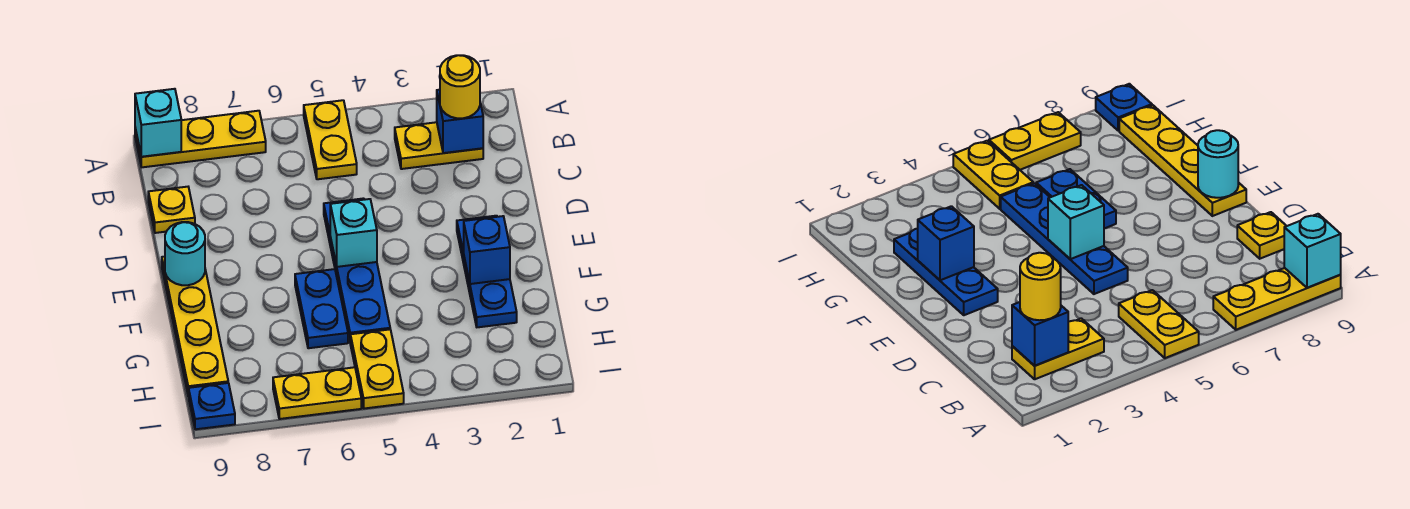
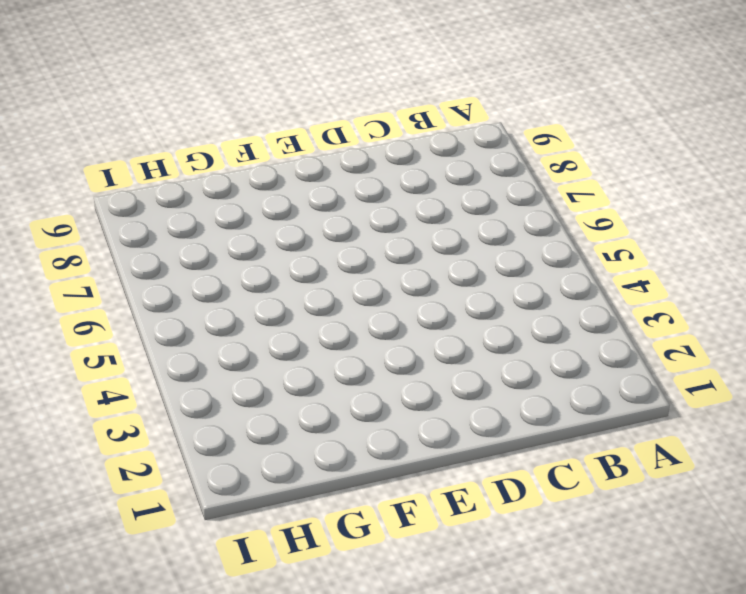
none -> yellow plate A5:B5 level 1
none -> yellow plate A7:A9 level 1
none -> yellow plate B2:B3 level 1

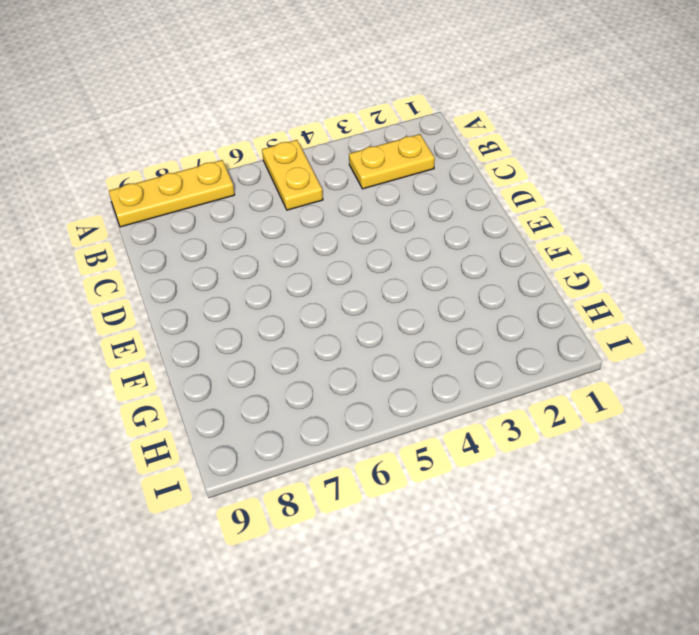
none -> yellow plate C9 level 1
none -> blue plate D5:G5 level 1
none -> blue plate E2:G2 level 1

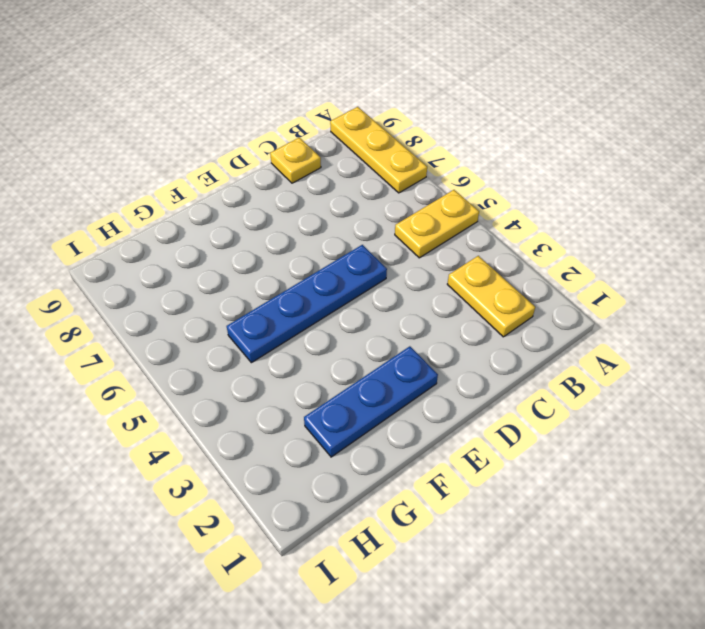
none -> yellow plate E9:H9 level 1
none -> blue plate F6:G6 level 1
none -> yellow plate H5:I5 level 1

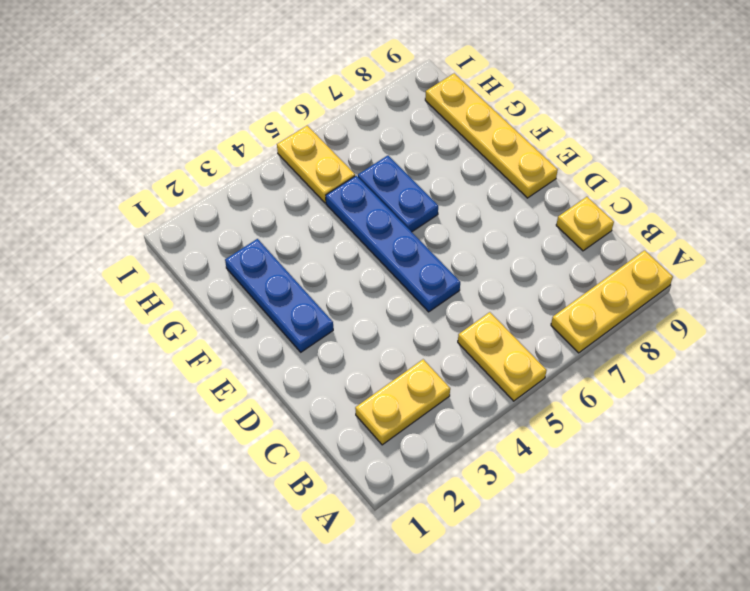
none -> yellow plate I6:I7 level 1
none -> blue plate I9 level 1
none -> cyan brick A9 level 2

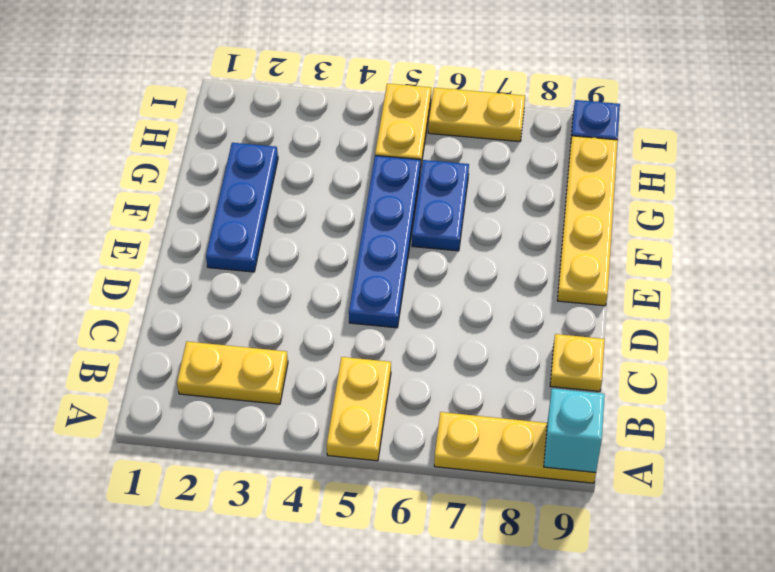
none -> blue brick B2 level 2
none -> cyan brick E5 level 2
none -> cyan round brick E9 level 2

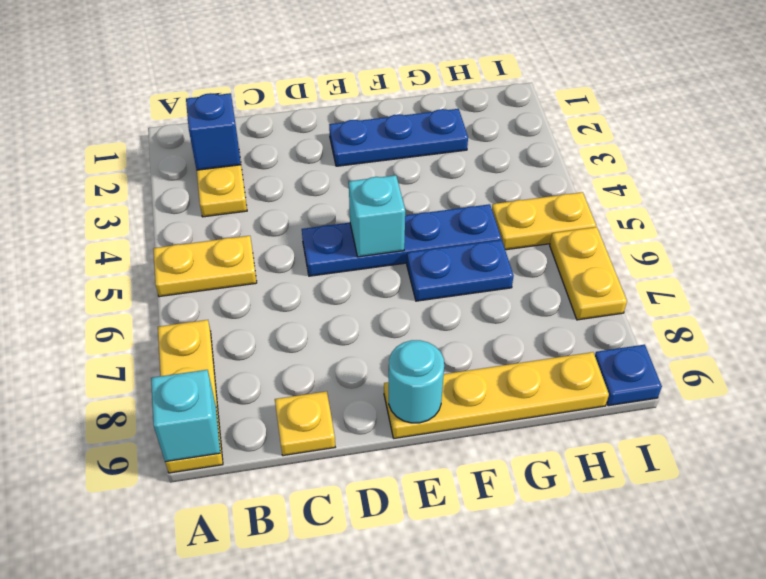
none -> blue brick F2 level 2
none -> yellow round brick B2 level 3

